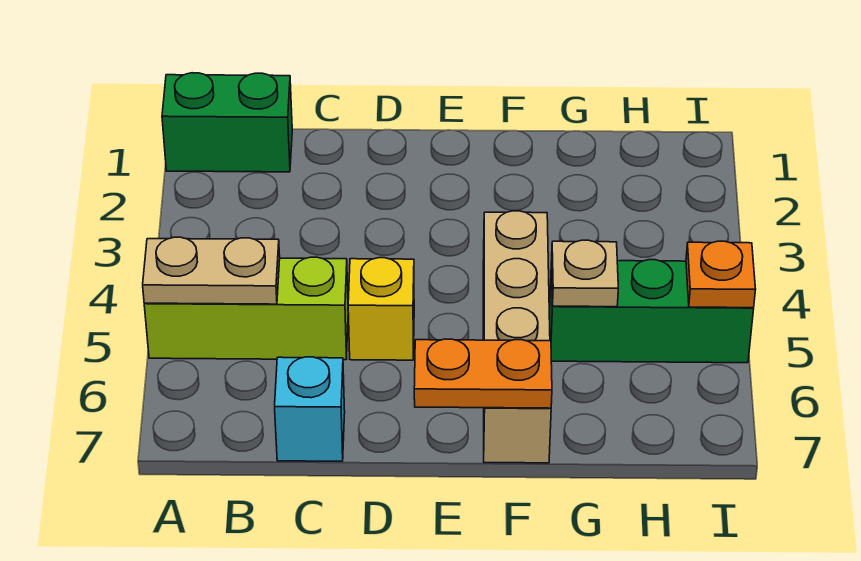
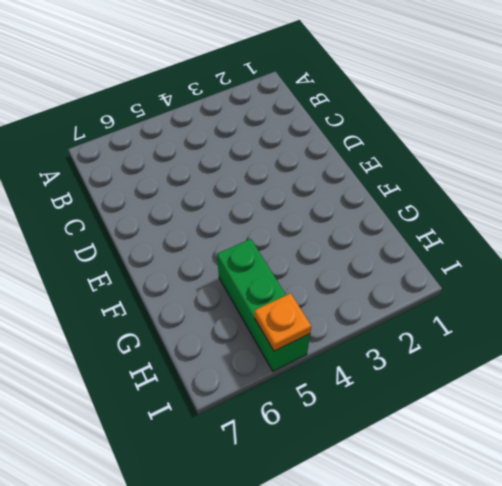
none -> green brick A1:B1 level 1
none -> lime brick A5:C5 level 1

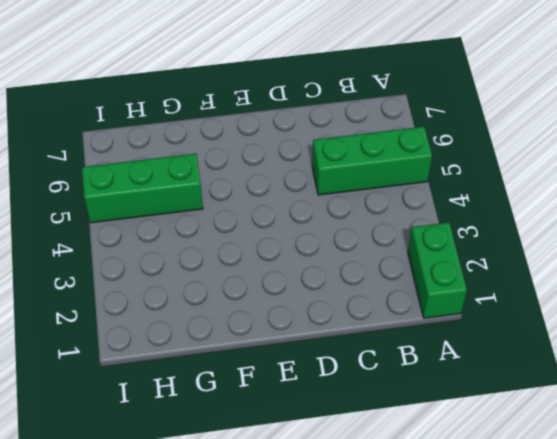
green brick A1:A2 level 1 -> green brick A1:B1 level 1
green brick A5:C5 level 1 -> lime brick A5:C5 level 1
none -> cyan brick C7 level 1
none -> yellow brick D5 level 1

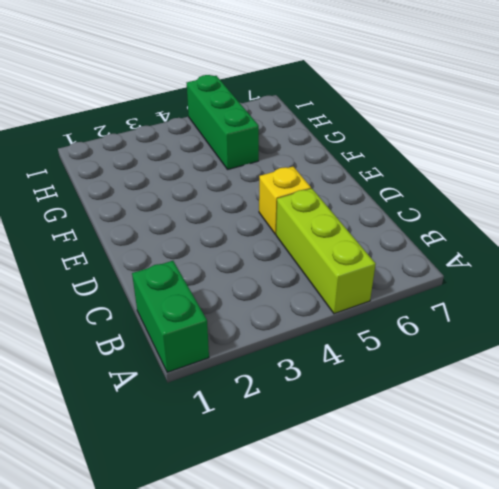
none -> cyan brick C7 level 1
none -> tan brick F4:F7 level 1

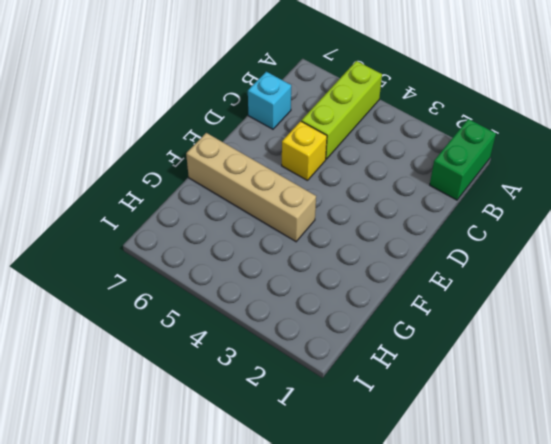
none -> green brick G5:I5 level 1
none -> tan plate A5:B5 level 2

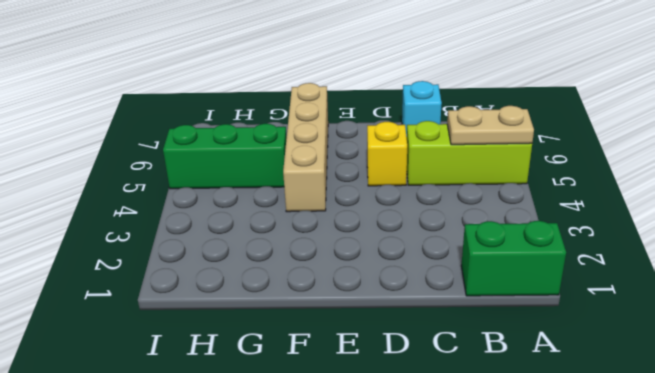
none -> orange plate E7:F7 level 2
none -> tan plate G5 level 2

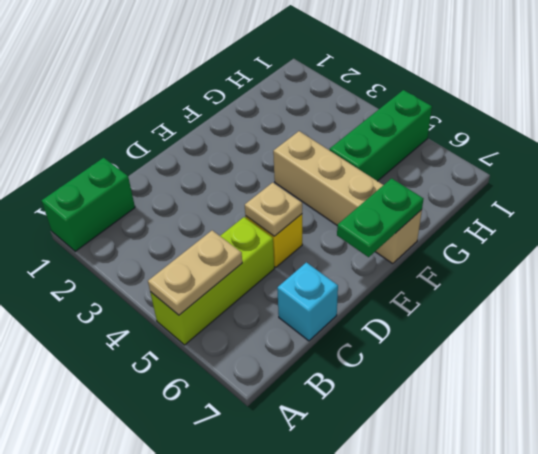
tan plate D5 level 2 -> tan plate G5 level 2
green plate E7:F7 level 2 -> orange plate E7:F7 level 2
none -> orange plate I5 level 2

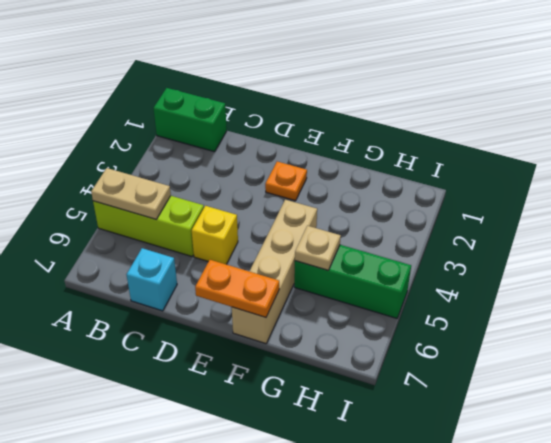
orange plate E2 level 1 -> orange plate I5 level 2

